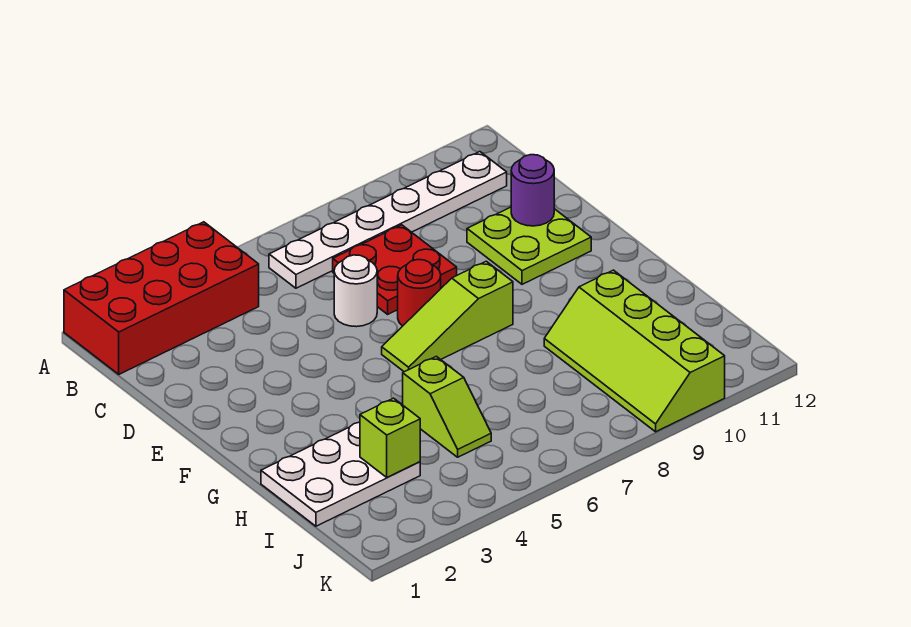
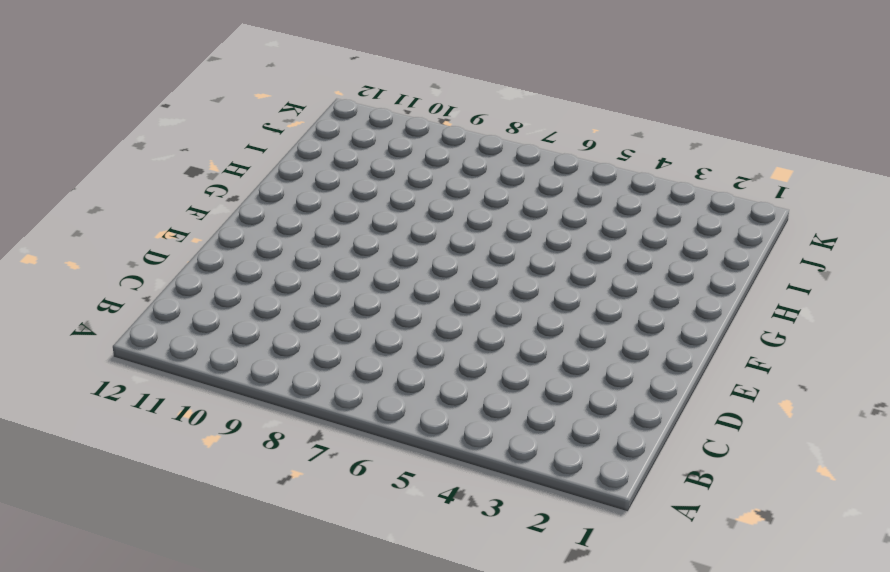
none -> red brick A1:B4 level 1
none -> white plate B6:B11 level 1
none -> red plate C7:D8 level 1

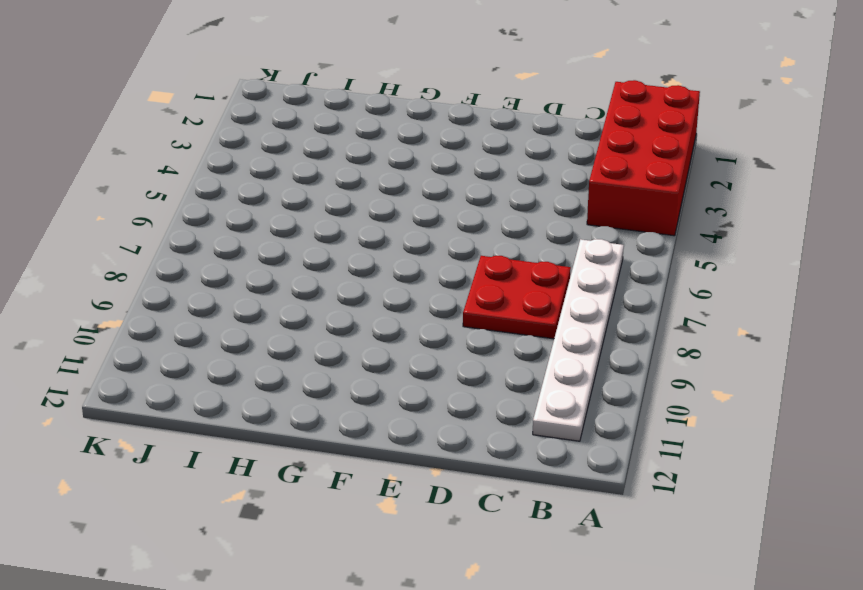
none -> white round brick D6 level 1
none -> lime plate D10:E11 level 1
none -> red round brick E7 level 1

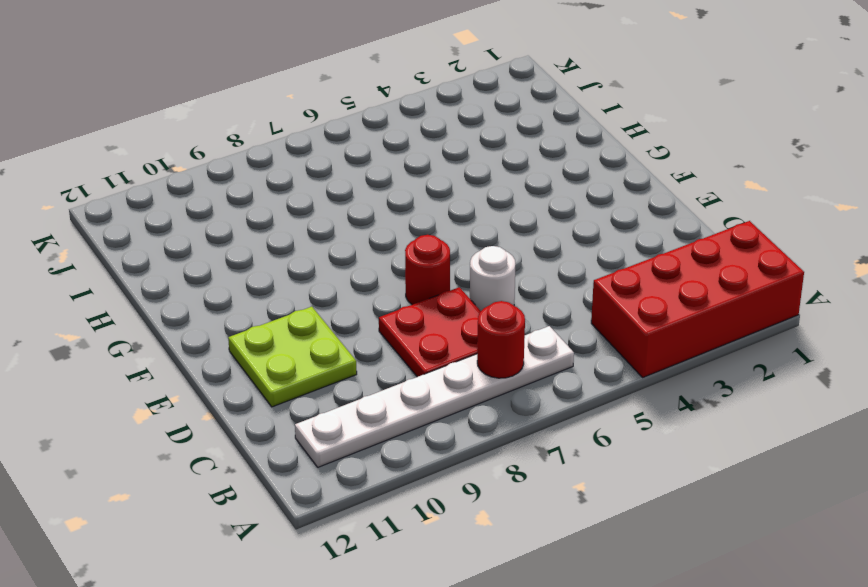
red round brick B7 level 2 -> none
none -> lime slope F6:F8 level 1 top 8
none -> white plate H1:I3 level 1
none -> lime slope H5:I5 level 1 top H

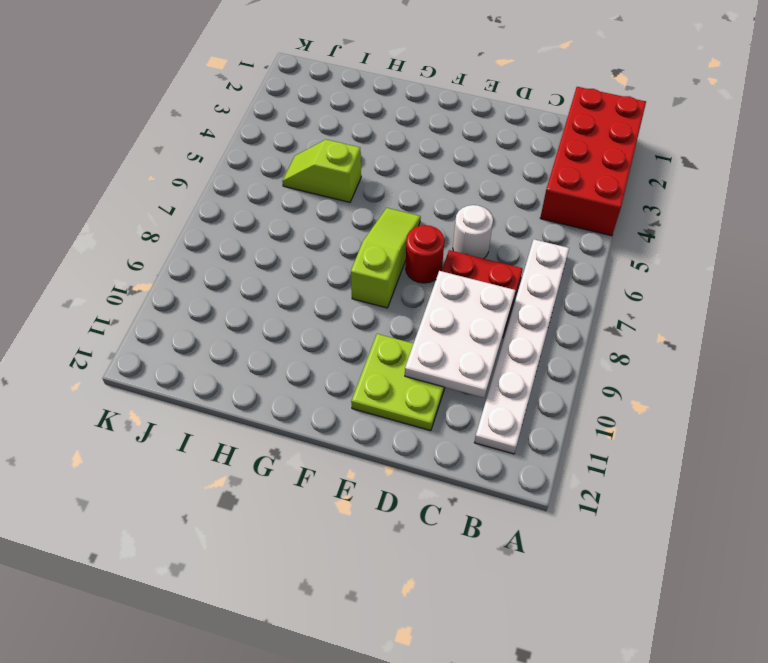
white plate C8:D10 level 2 -> white plate H1:I3 level 1
none -> lime slope H9:K10 level 1 top 10
none -> purple round brick D11 level 2
none -> lime brick I3 level 2

